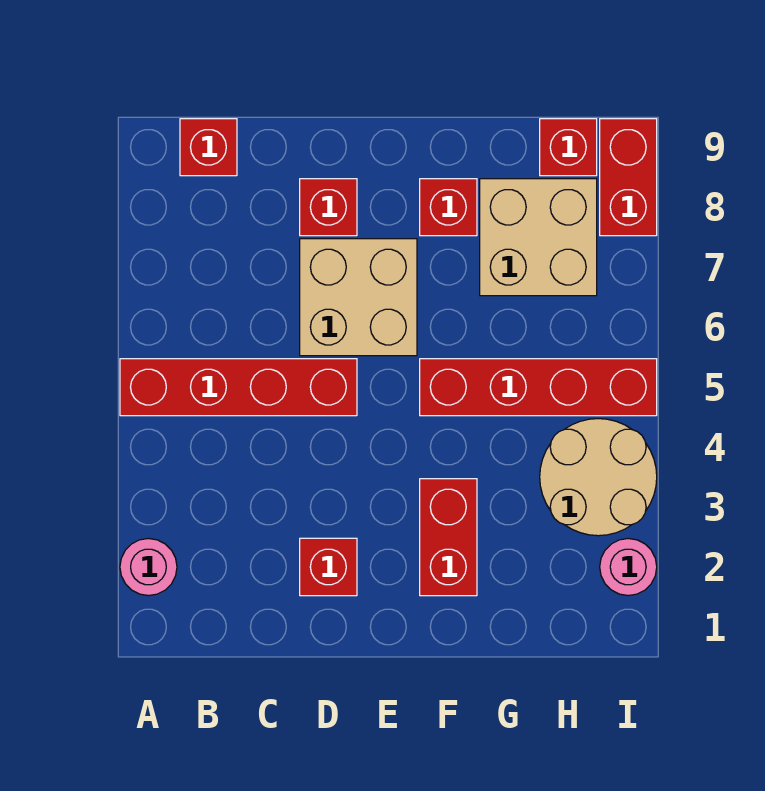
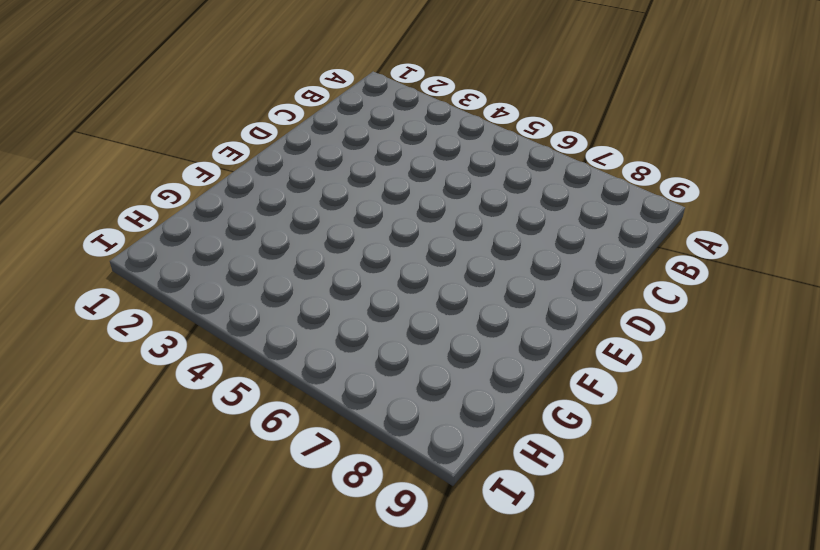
none -> pink round brick A2 level 1
none -> red brick A5:D5 level 1
none -> red brick B9 level 1

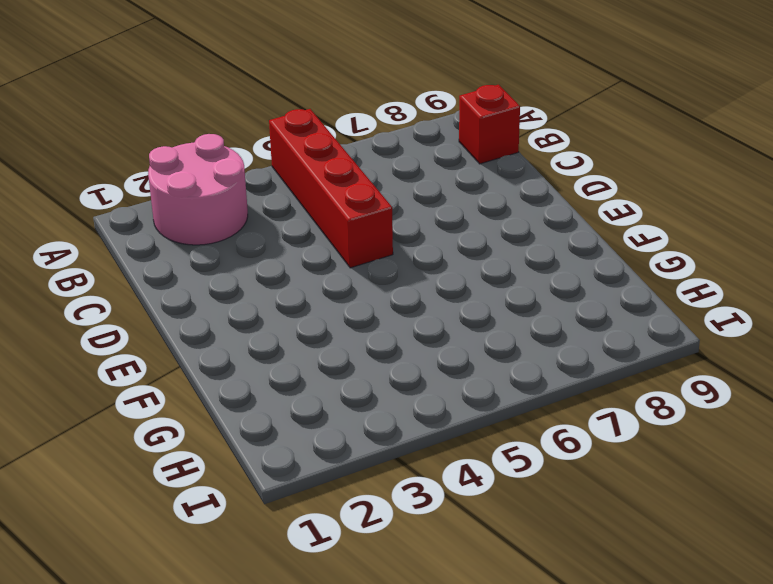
pink round brick A2:B3 level 1 -> pink round brick A2 level 1
none -> red brick D2 level 1
none -> tan brick D6:E7 level 1
none -> red brick D8 level 1

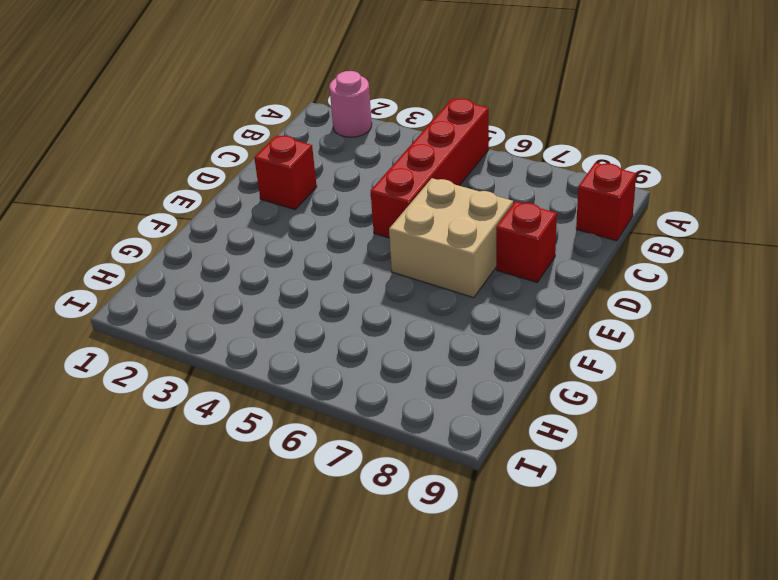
none -> red brick F2:F3 level 1
none -> red brick F5:I5 level 1
none -> red brick F8 level 1

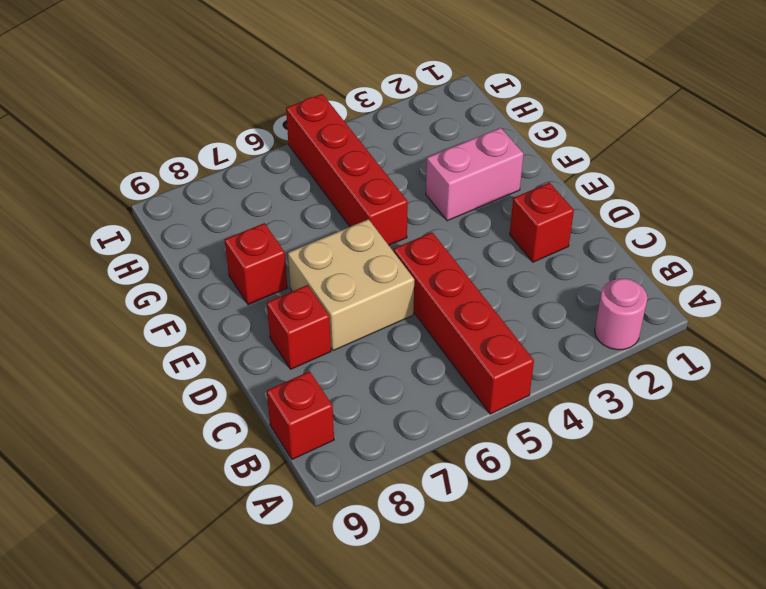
pink brick F2:F3 level 1 -> red brick F2:F3 level 1
none -> tan brick G7:H8 level 1
none -> tan round brick H3:I4 level 1
none -> red brick H9 level 1

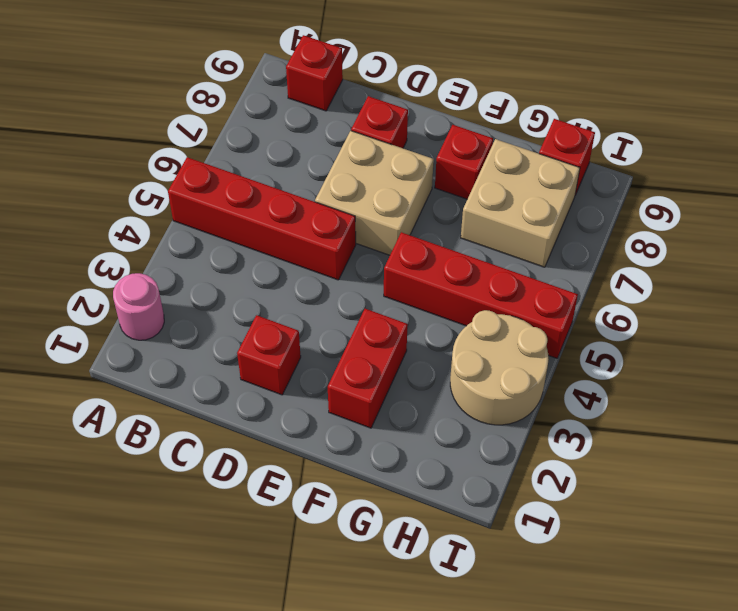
none -> pink round brick I2 level 1
none -> red brick I8:I9 level 1

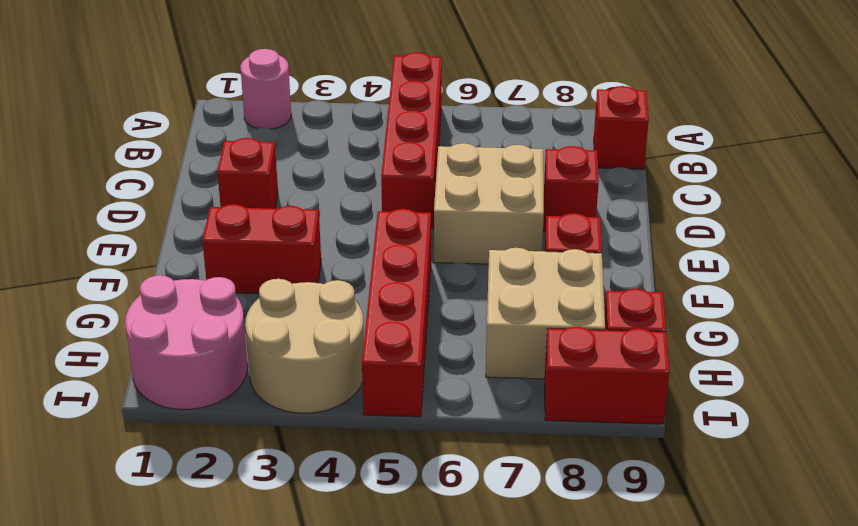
pink round brick H1:I2 level 1 -> pink round brick I2 level 1

